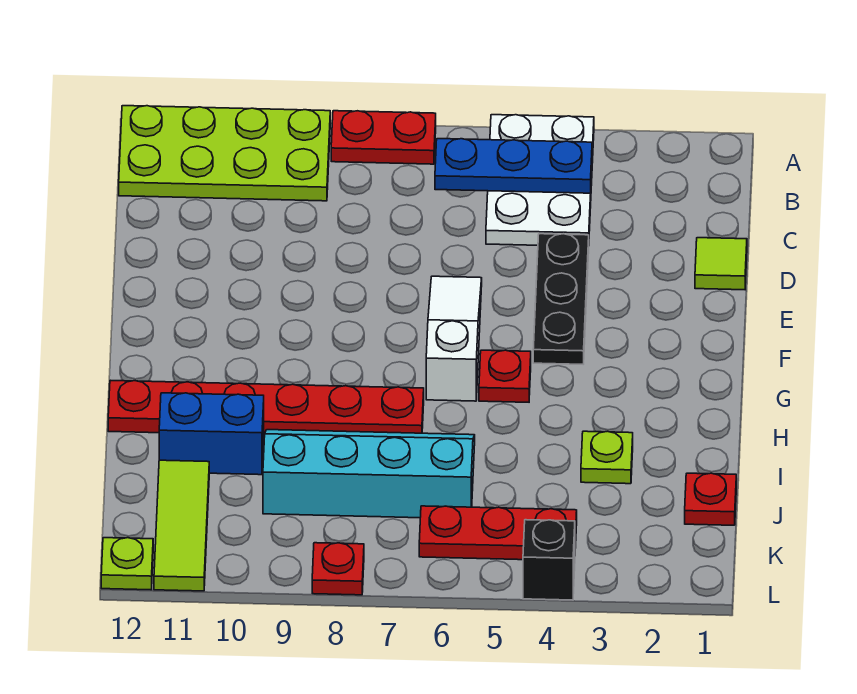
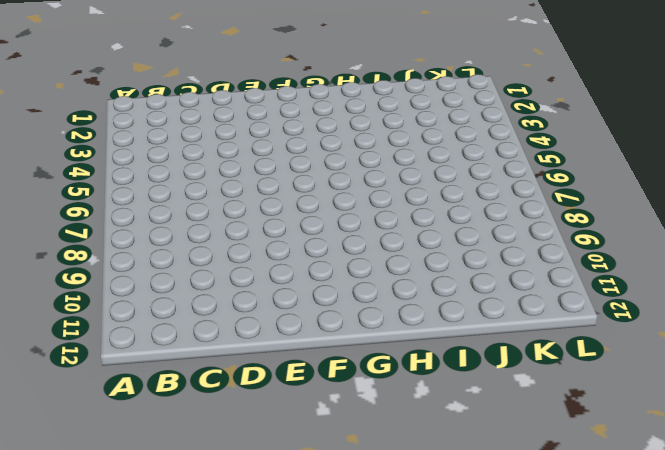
none -> white plate A4:C5 level 1
none -> red plate A7:A8 level 1
none -> lime plate A9:B12 level 1

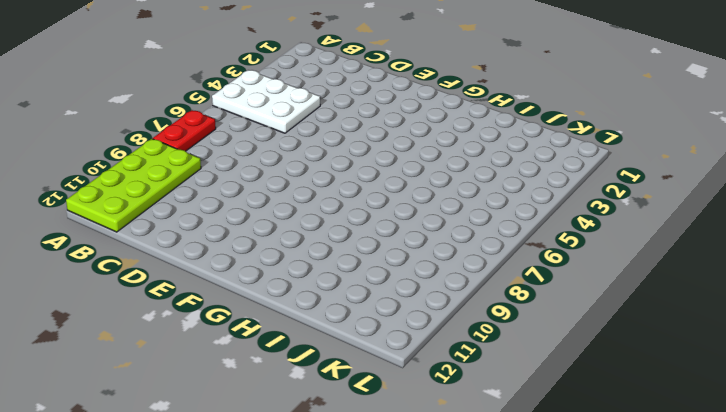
none -> lime tile D1 level 1
none -> black plate D4:F4 level 1
none -> white slope E6:G6 level 1 top G

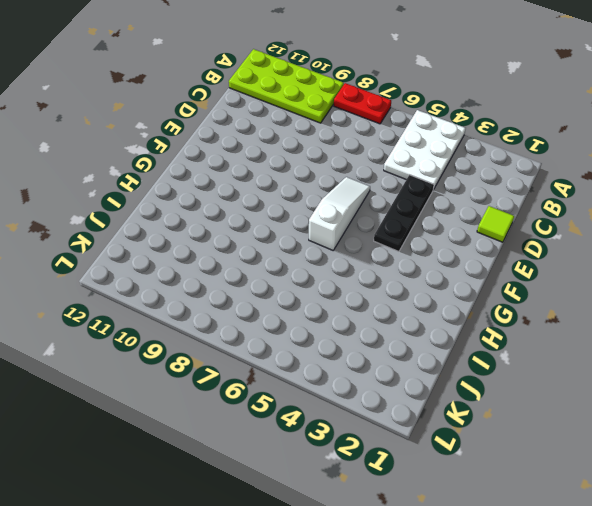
none -> red plate G5 level 1
none -> red plate H7:H12 level 1
none -> lime plate I3 level 1

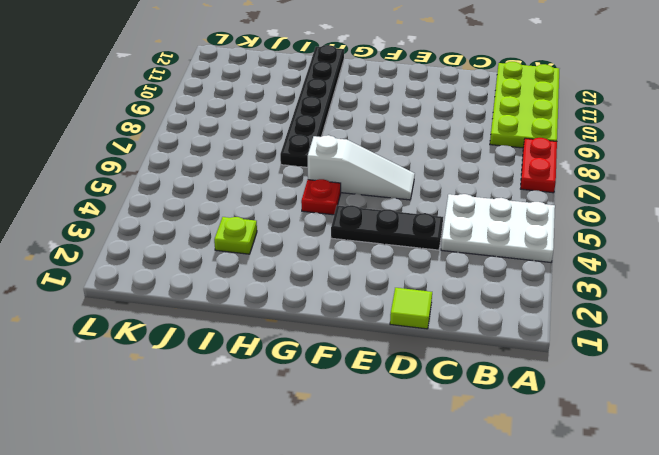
black plate H7:H12 level 1 -> red plate H7:H12 level 1
none -> cyan slope I6:J9 level 1 top J
none -> blue brick I10:I11 level 1
none -> red plate J1 level 1

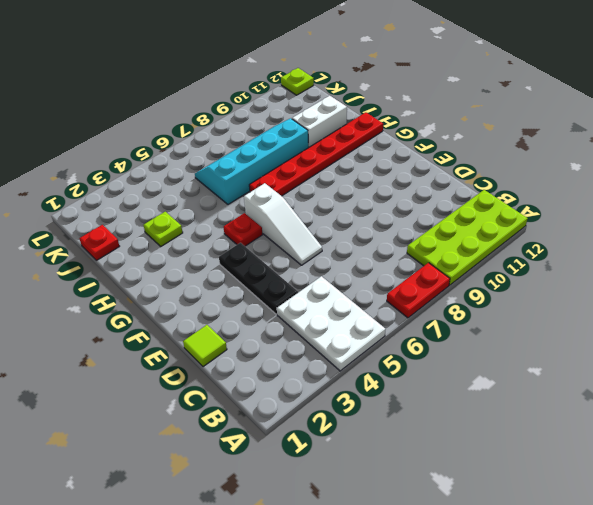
cyan slope I6:J9 level 1 top I -> cyan slope I6:J9 level 1 top J
white brick I10:I11 level 1 -> blue brick I10:I11 level 1
none -> lime tile J11:L11 level 1
none -> red plate K4:K6 level 1
none -> black brick L4 level 1

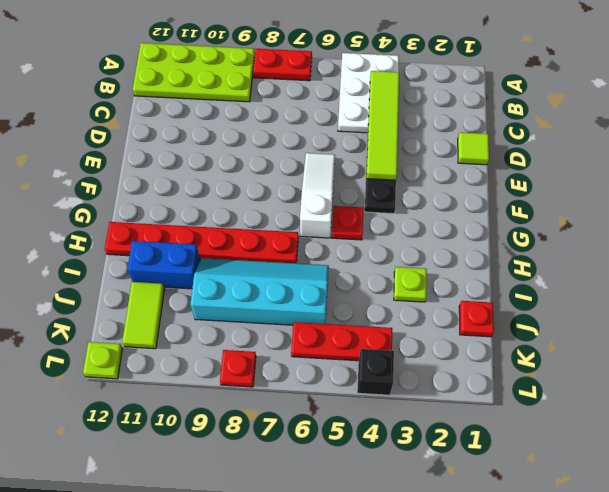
lime tile B4:E4 level 2 -> blue plate B4:B6 level 2
lime tile J11:K11 level 1 -> lime tile J11:L11 level 1

